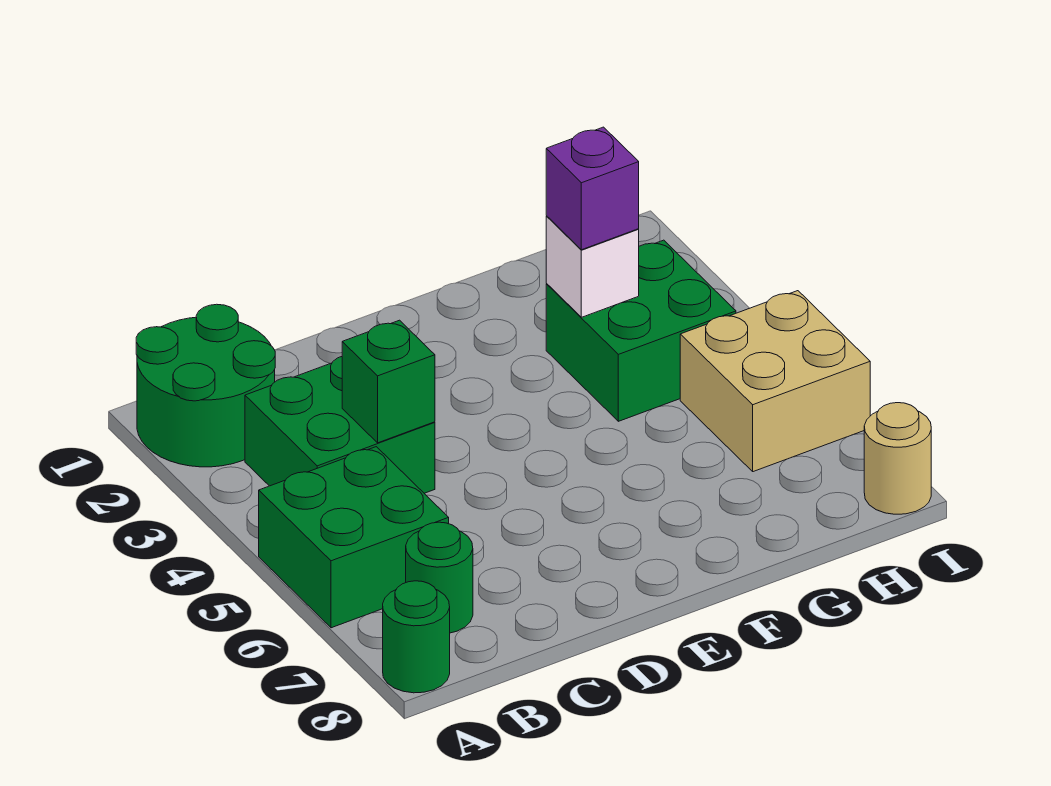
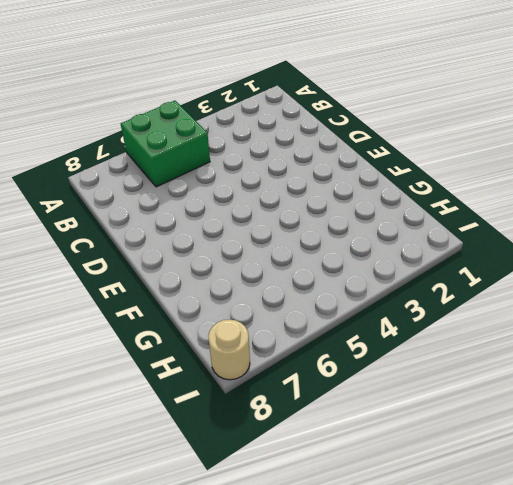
none -> green round brick A1:B2 level 1
none -> green round brick A8 level 1

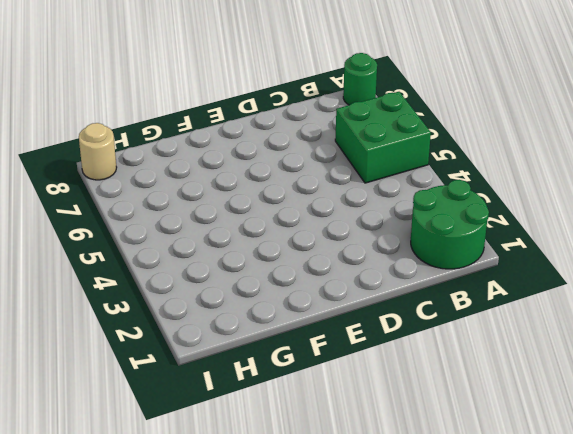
none -> green brick B3:C4 level 1
none -> green round brick B7 level 1

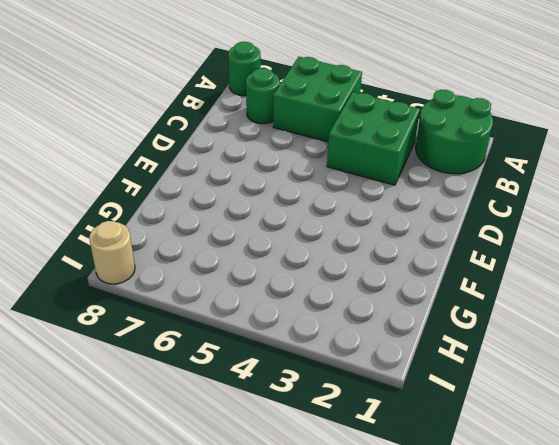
none -> green brick G3:H4 level 1
none -> tan brick H5:I6 level 1

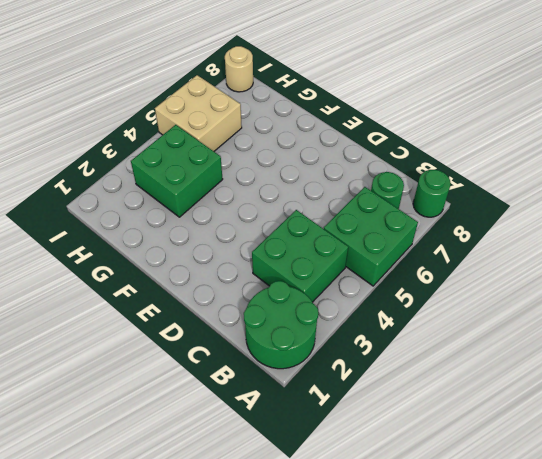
none -> green brick C4 level 2
none -> white brick G3 level 2

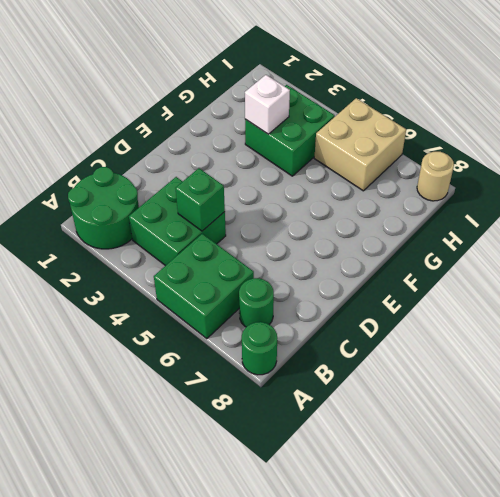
none -> purple brick G3 level 3

